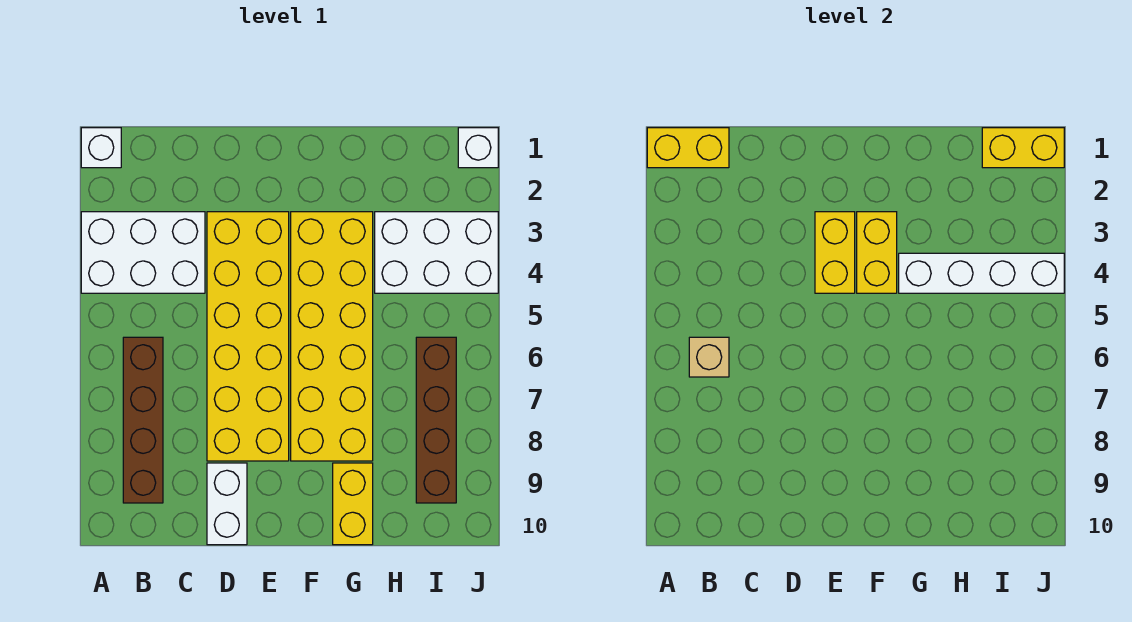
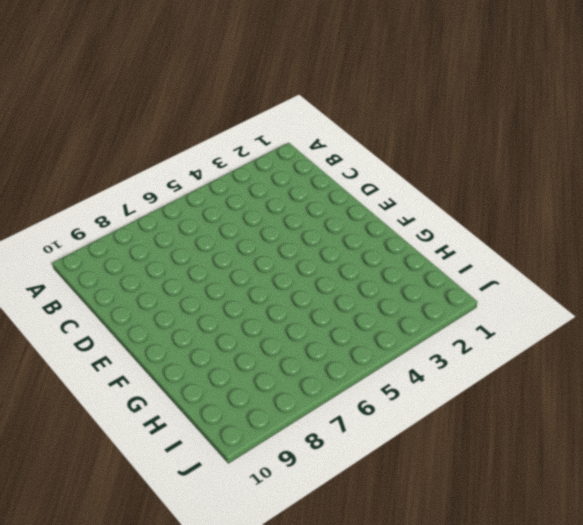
none -> white brick A1 level 1
none -> white brick A3:C4 level 1
none -> brown brick B6:B9 level 1

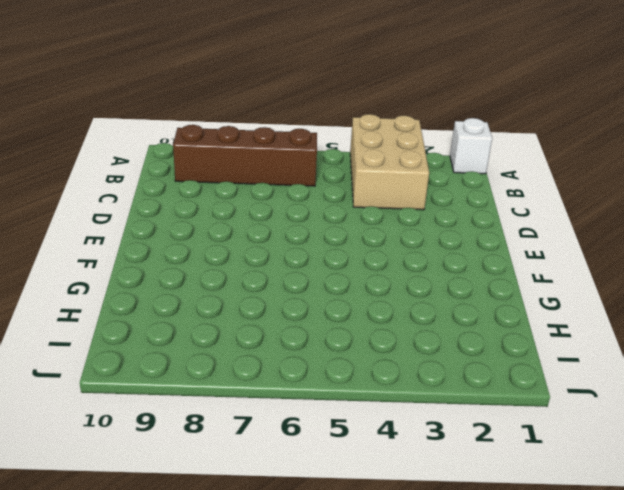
tan brick A3:C4 level 1 -> white brick A3:C4 level 1
none -> yellow brick D3:E8 level 1
none -> white brick D9:D10 level 1
none -> yellow brick F3:G8 level 1

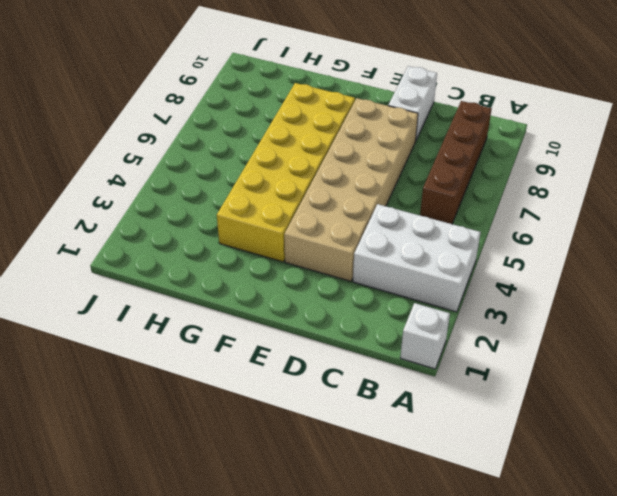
tan brick D3:E8 level 1 -> yellow brick D3:E8 level 1
none -> yellow brick G9:G10 level 1
none -> white brick H3:J4 level 1
none -> brown brick I6:I9 level 1

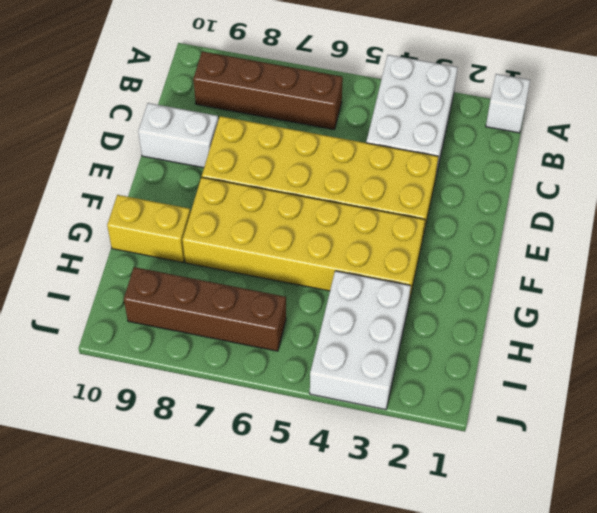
none -> white brick J1 level 1
none -> yellow brick A1:B1 level 2
none -> tan brick B6 level 2

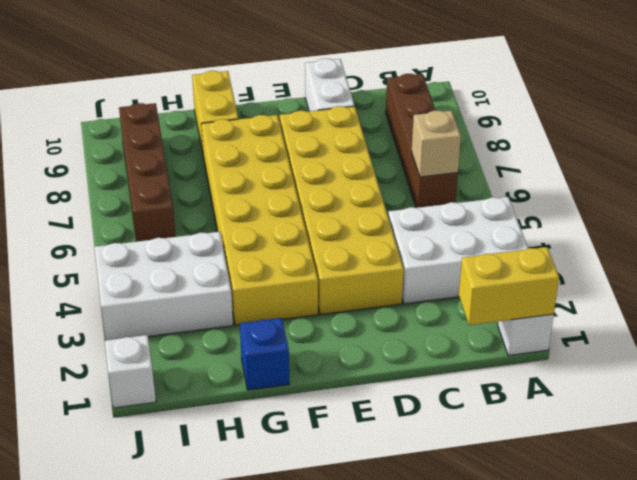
blue brick G1 level 1 -> none
none -> yellow brick E3:E4 level 2
none -> yellow brick F3:F4 level 2
none -> white brick G4:J4 level 2

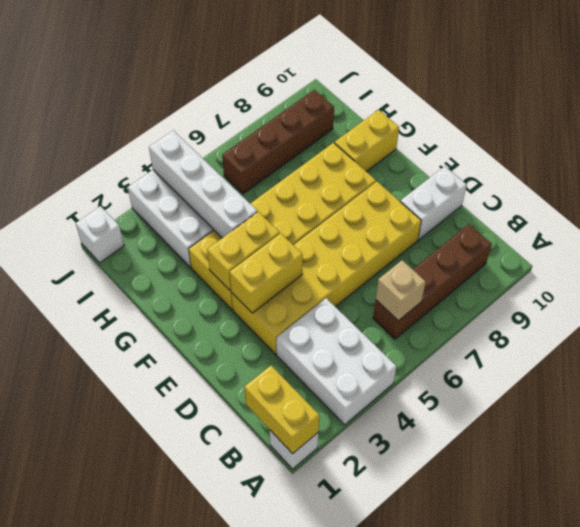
none -> yellow brick I1:J1 level 2

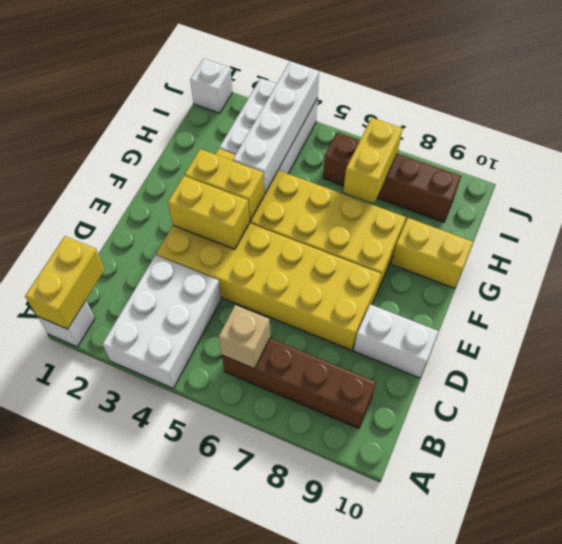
yellow brick H7:I7 level 2 -> yellow brick I1:J1 level 2

